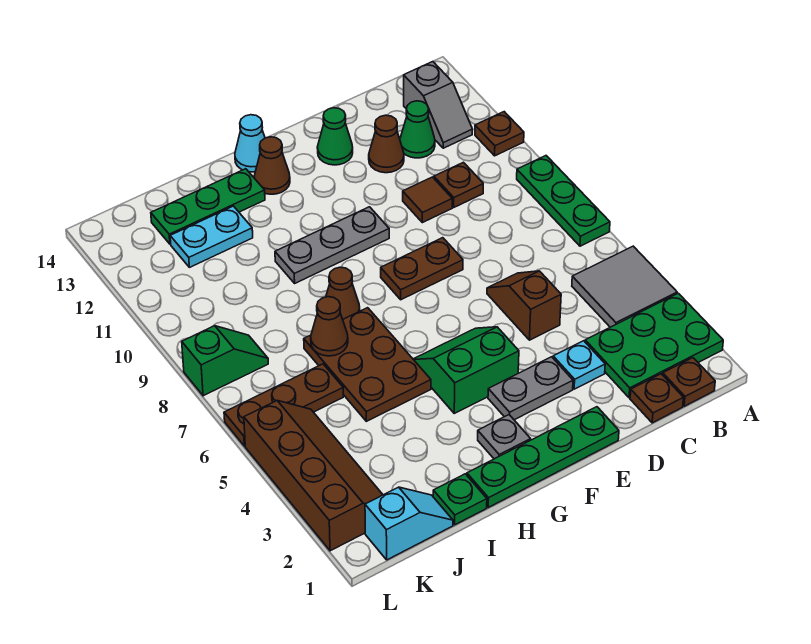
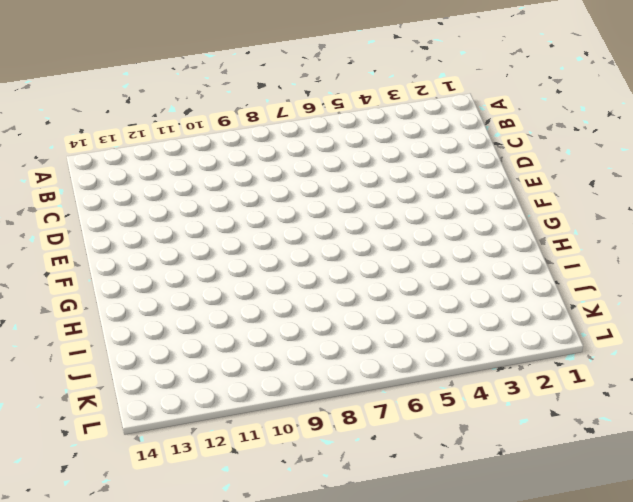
none -> green plate A2:C3 level 1
none -> grey tile A4:B5 level 1
none -> green plate A7:A9 level 1
none -> brown plate A11 level 1

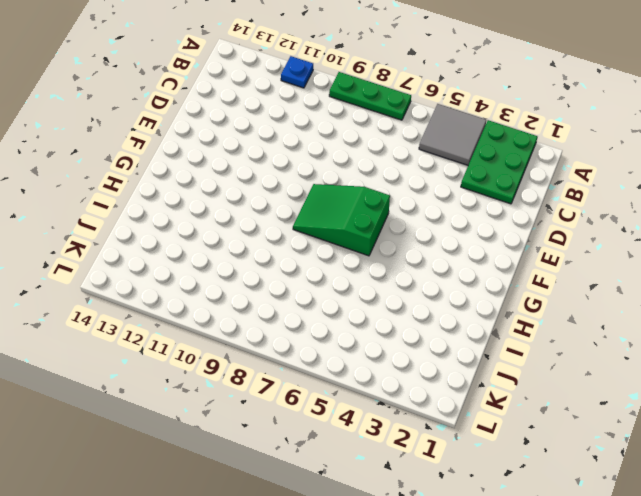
blue plate A11 level 1 -> brown plate A11 level 1
green slope F6:G8 level 1 top 6 -> brown plate E8:F8 level 1
none -> brown plate B1 level 1
none -> grey slope B12:B13 level 1 top 13
none -> brown plate C1 level 1
none -> brown plate C10 level 1

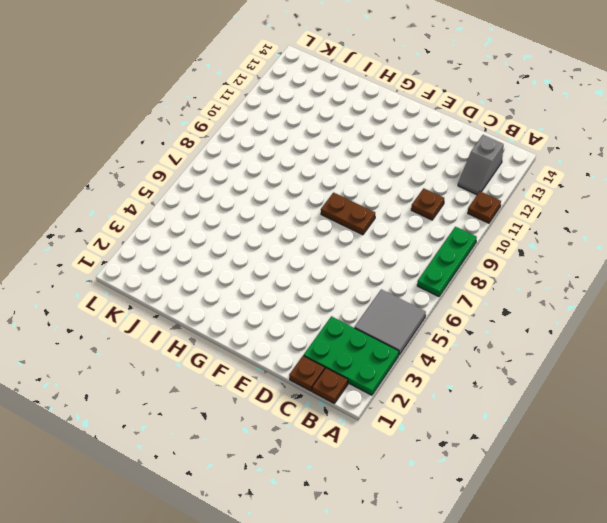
none -> green cone C12 level 1
none -> cyan plate D3 level 1
none -> brown slope D5:D6 level 1 top 5
none -> brown tile D10 level 1

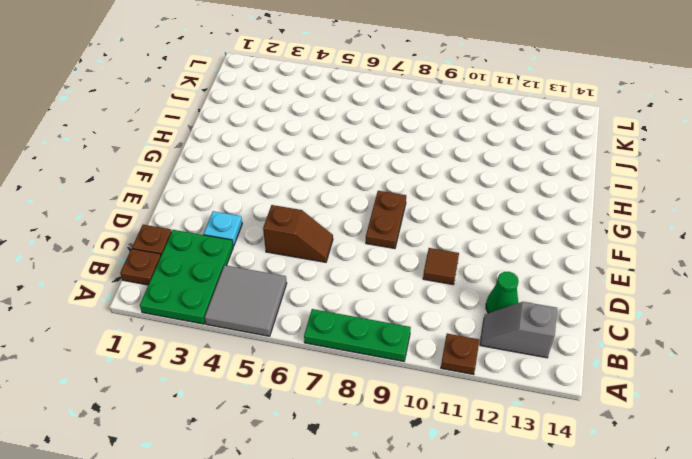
none -> brown plate C10 level 1
none -> brown cone D12 level 1
none -> green plate E1:H1 level 1
none -> grey plate E3:F3 level 1

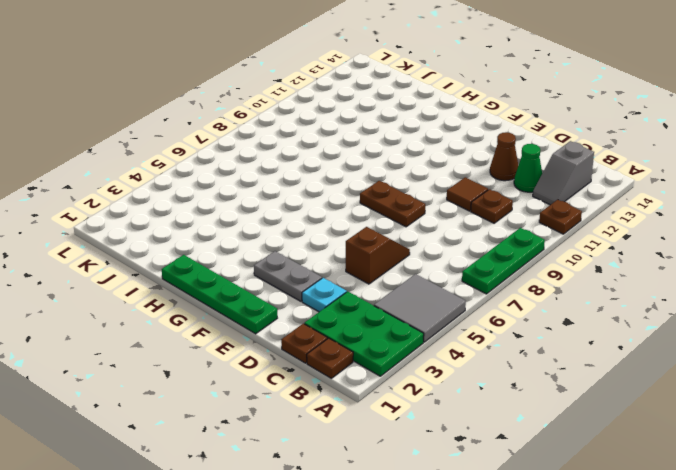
none -> green cone E13 level 1
none -> green slope F4:G5 level 1 top 4
none -> grey plate F10:H10 level 1
none -> grey plate G2 level 1

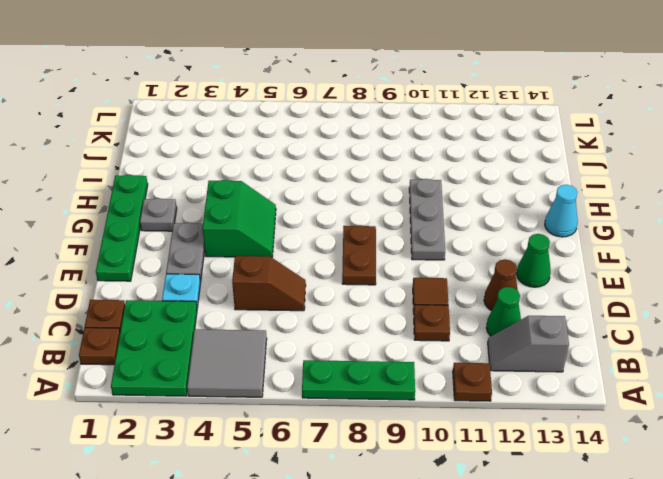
none -> brown cone G13 level 1
none -> brown plate H5:I7 level 1
none -> brown cone H8 level 1
none -> green plate H13:J13 level 1

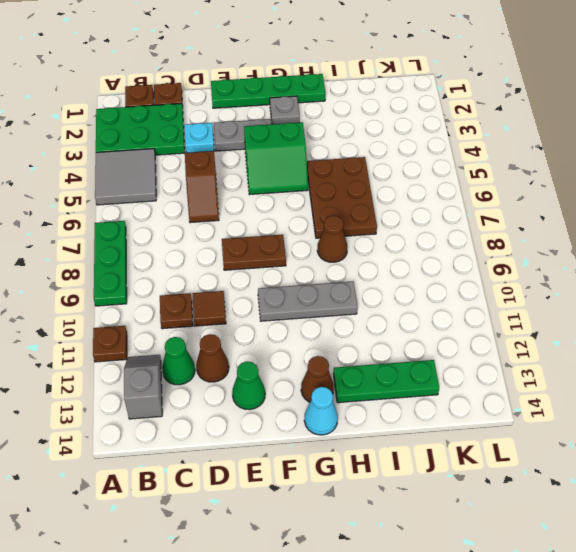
none -> green plate I1 level 1
none -> cyan plate I12:J12 level 1
none -> cyan slope J1:K1 level 1 top K
none -> brown plate J6:L6 level 1

